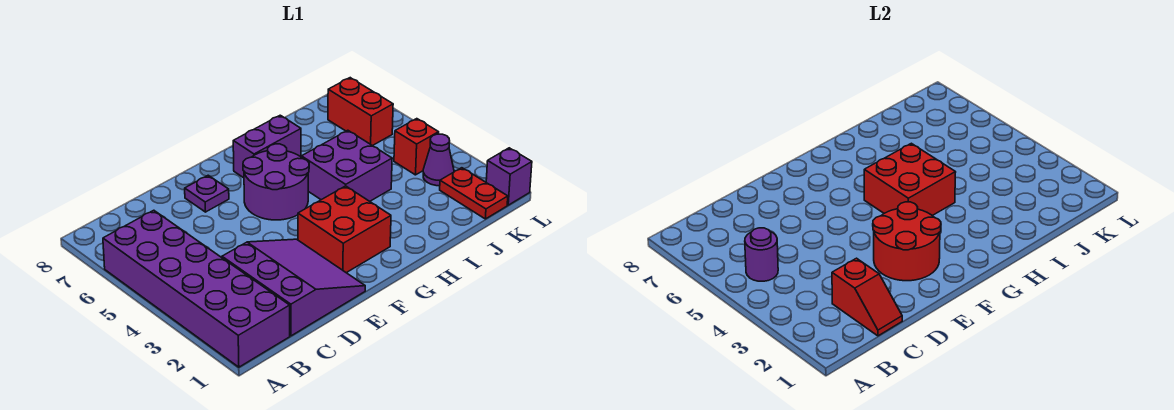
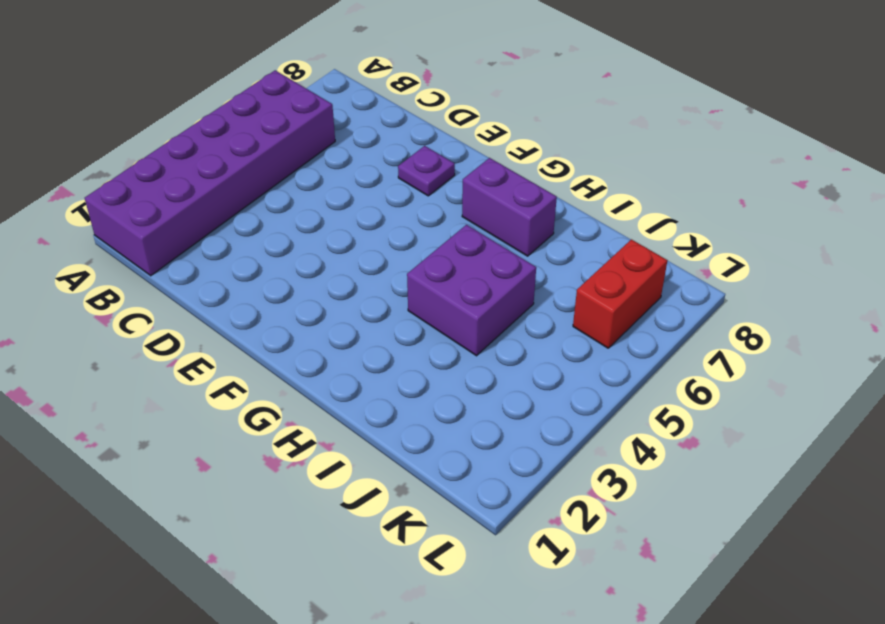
none -> purple slope C1:E3 level 1 top C
none -> red brick F2:G3 level 1
none -> purple round brick F5:G6 level 1

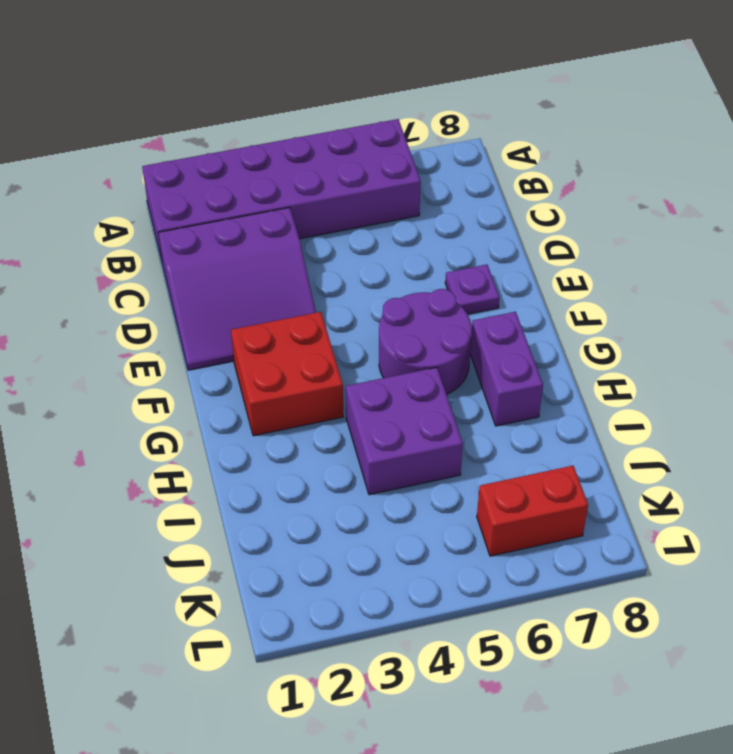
none -> red plate K1:K2 level 1
none -> purple cone K3 level 1
none -> red brick K4 level 1

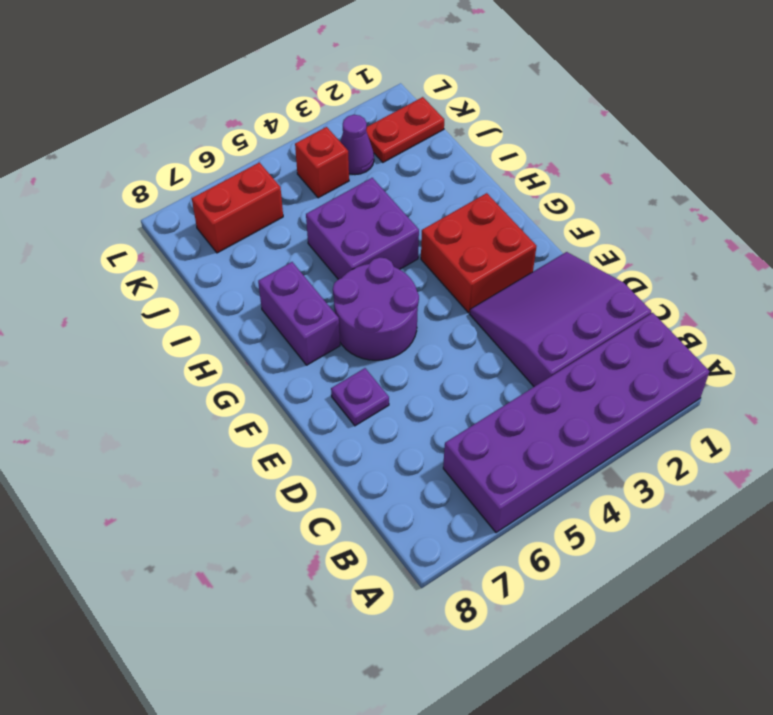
none -> purple brick L1 level 1
none -> purple round brick B5 level 2
none -> red slope C1:C2 level 2 top 2

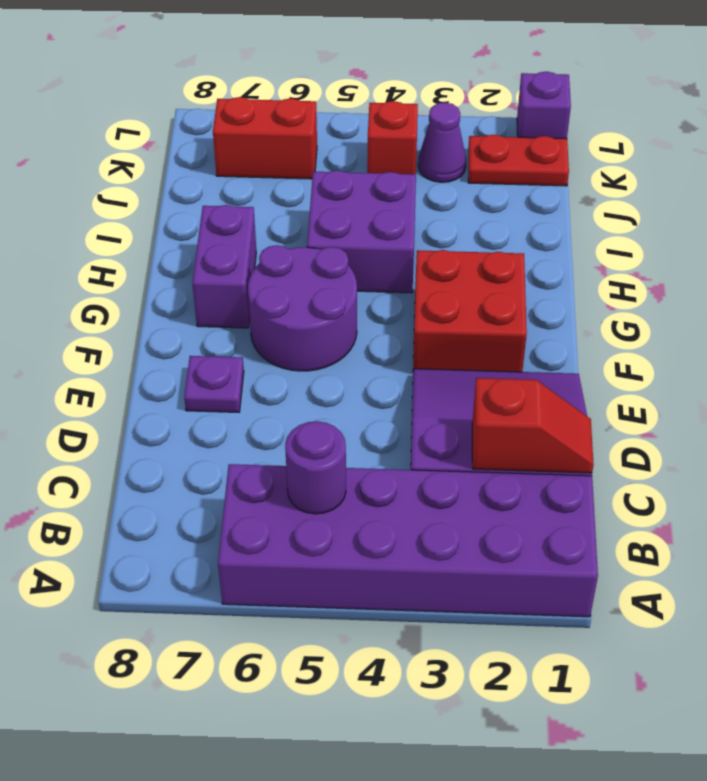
none -> red round brick E2:F3 level 2
none -> red brick G4:H5 level 2

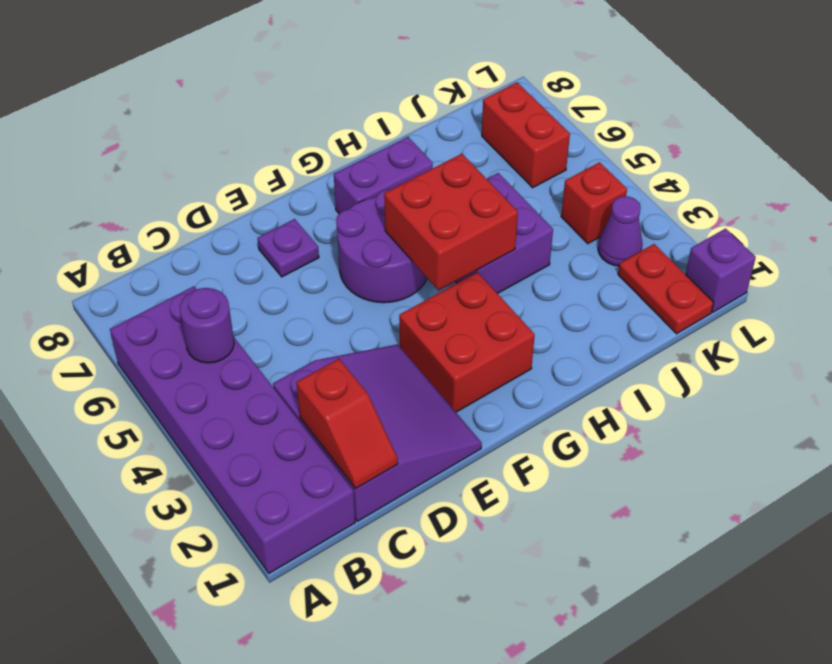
none -> red round brick E2:F3 level 2

